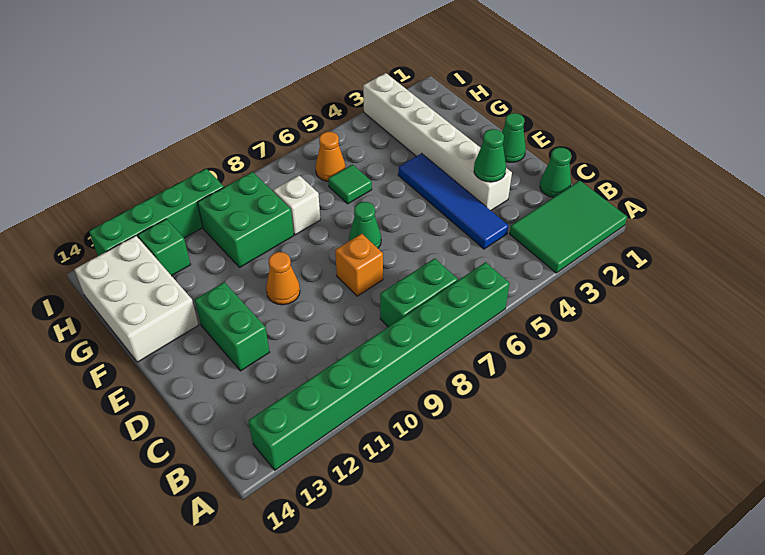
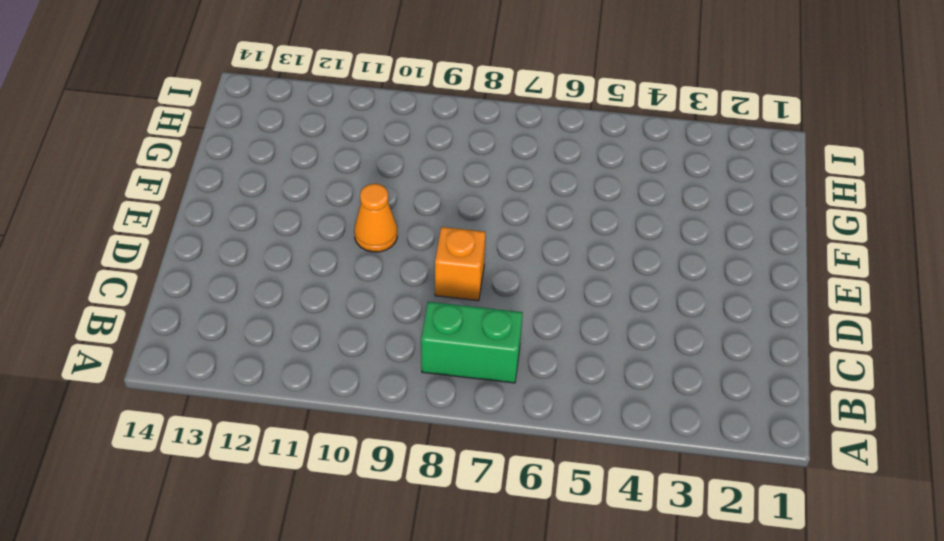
none -> green tile A1:B3 level 1
none -> green brick A6:A13 level 1
none -> green cone C1 level 1

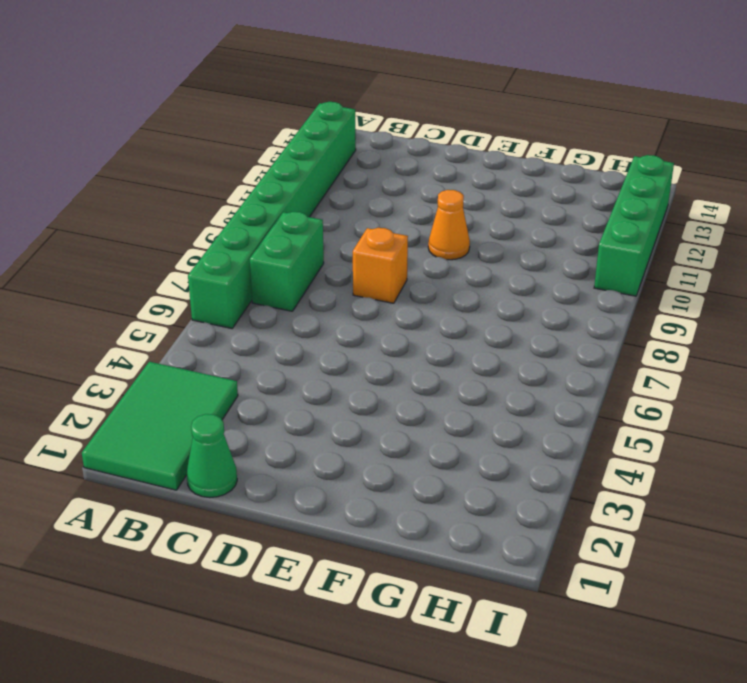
none -> blue tile C4:F4 level 1
none -> white brick D3:I3 level 1
none -> green brick D12:E12 level 1

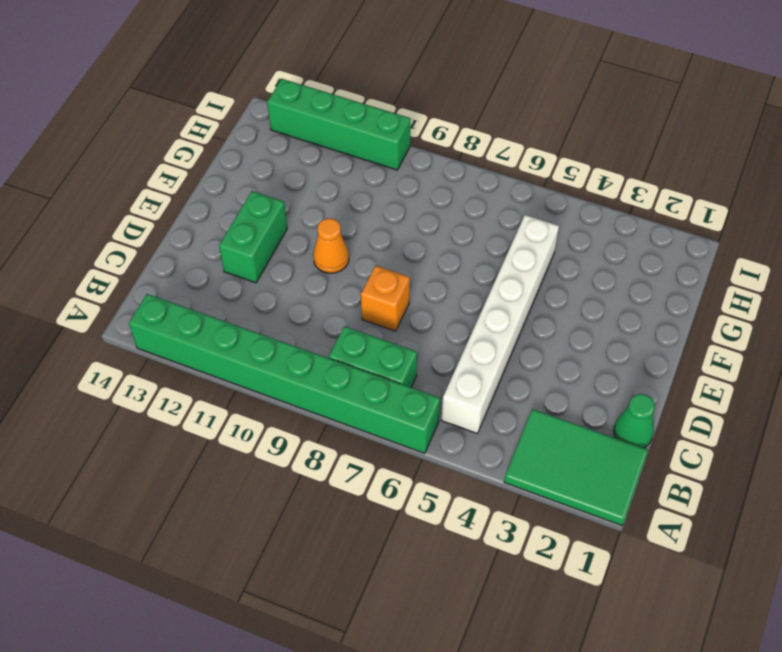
white brick B5:G5 level 1 -> white brick D3:I3 level 1
none -> blue tile C4:F4 level 1
none -> green cone E1 level 1
none -> green cone E7 level 1

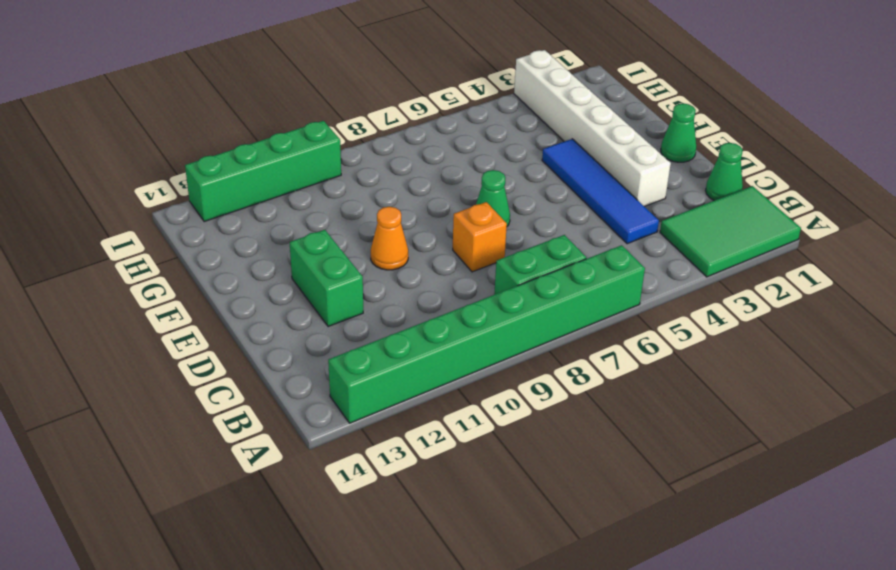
none -> white brick F13:H14 level 1
none -> green tile G6 level 1
none -> white brick G8 level 1

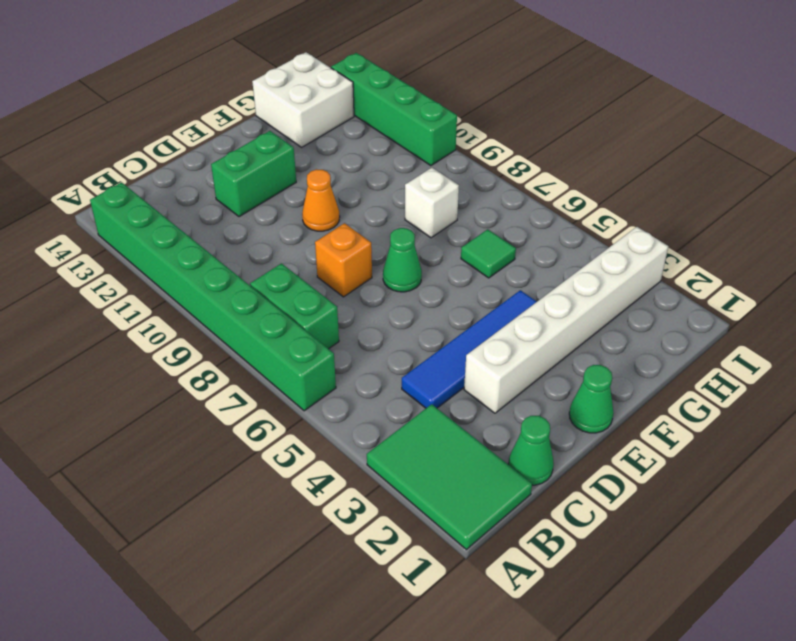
white brick G13:H14 level 1 -> white brick F13:H14 level 1
none -> green brick G9:H10 level 1
none -> orange cone H6 level 1
none -> green brick H12 level 1

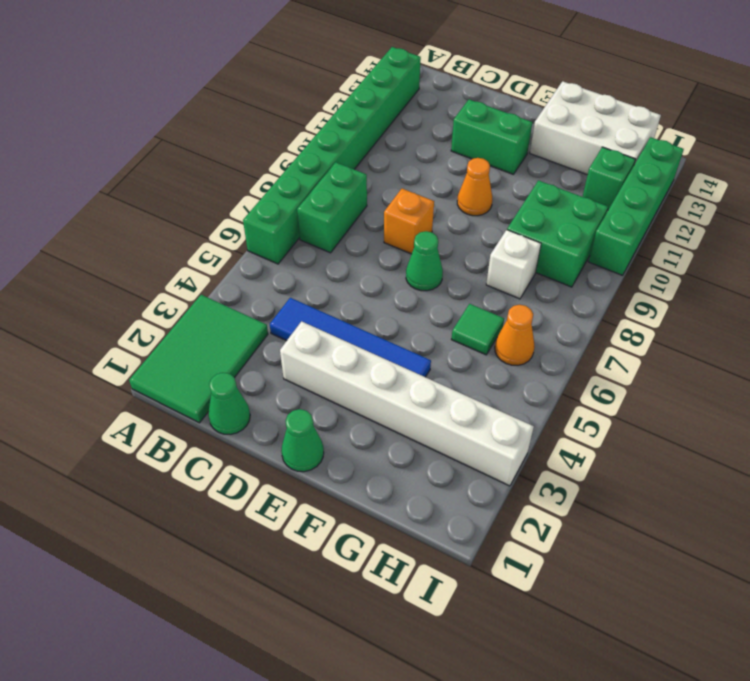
none -> green cone D3 level 2

